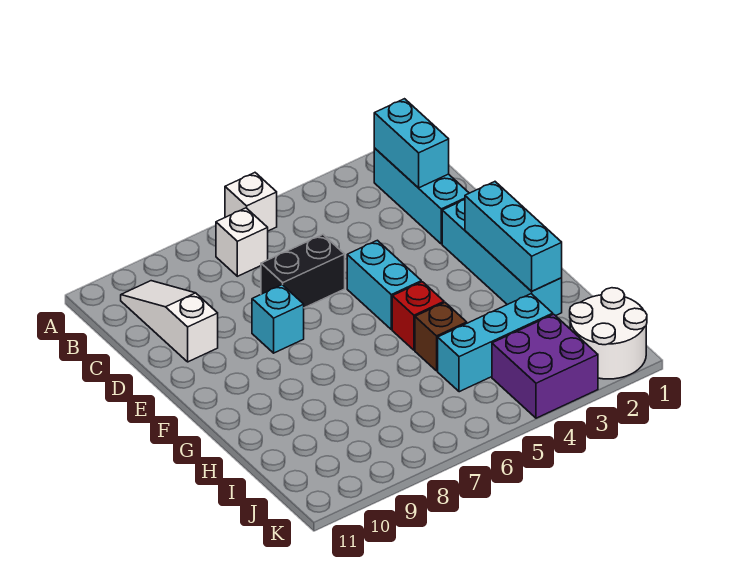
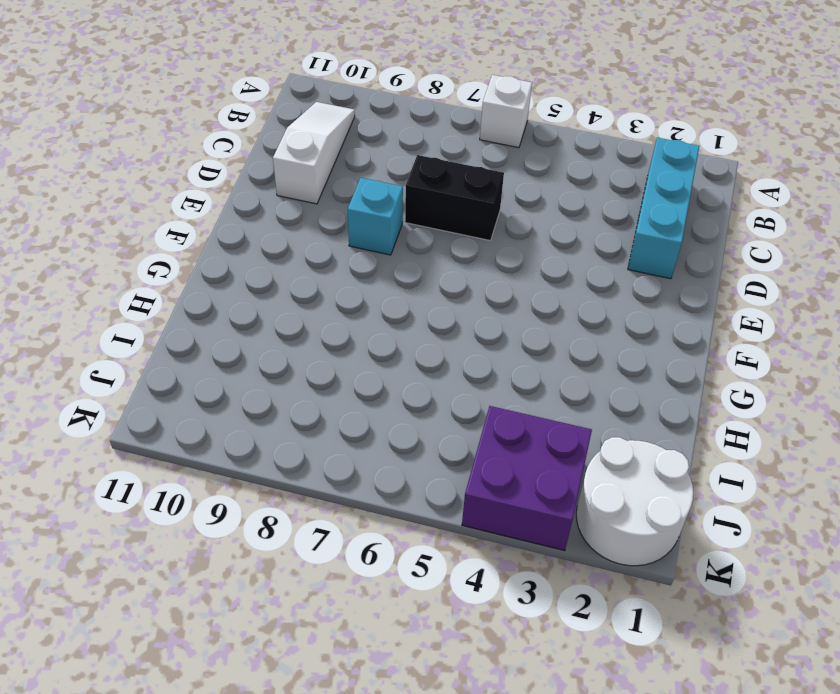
none -> white brick B7 level 1
none -> cyan brick E2:H2 level 1
none -> cyan brick E5:F5 level 1

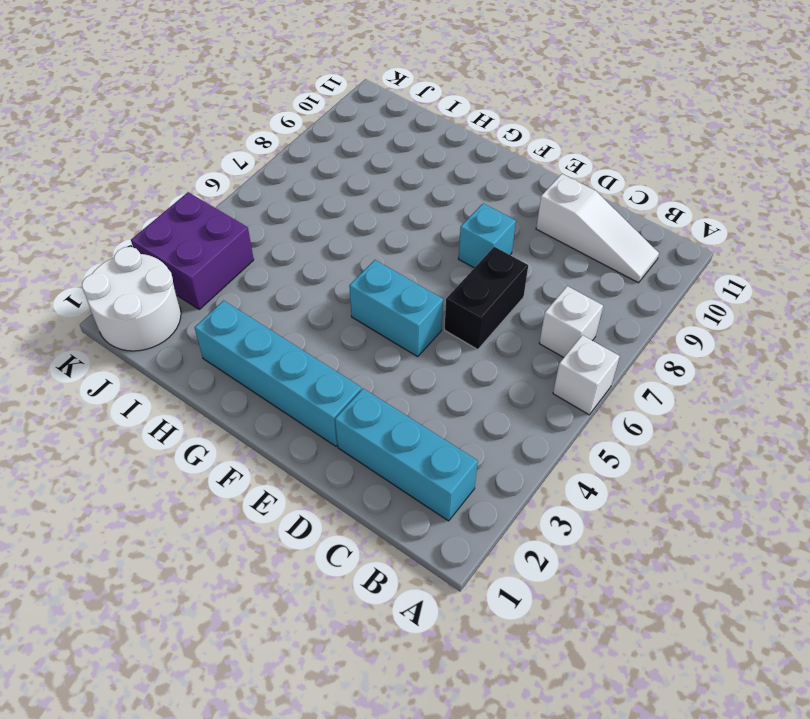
none -> red brick G5 level 1
none -> brown brick H5 level 1
none -> cyan brick I3:I5 level 1

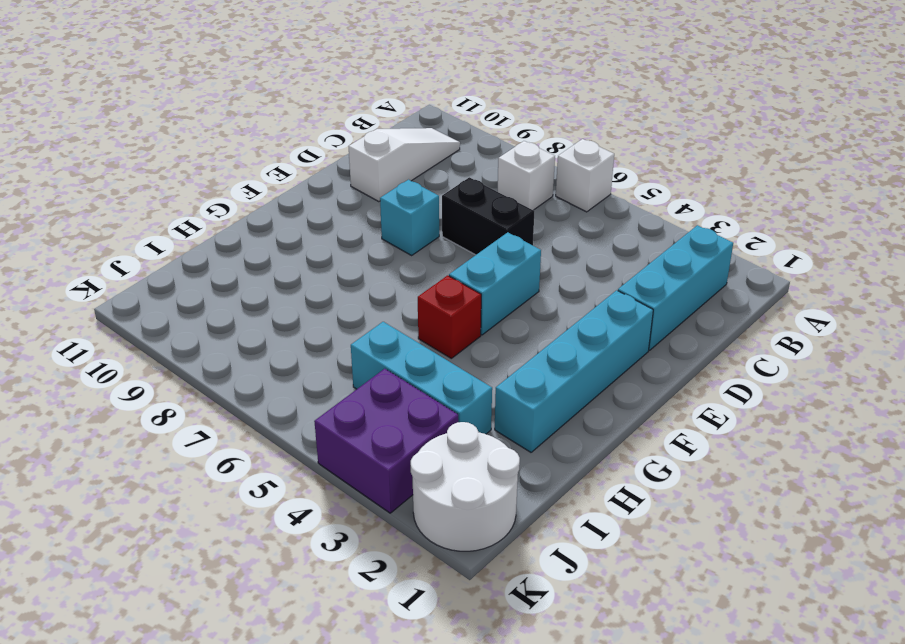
none -> brown brick H5 level 1
none -> cyan brick B2:C2 level 2
none -> cyan brick F2:H2 level 2

